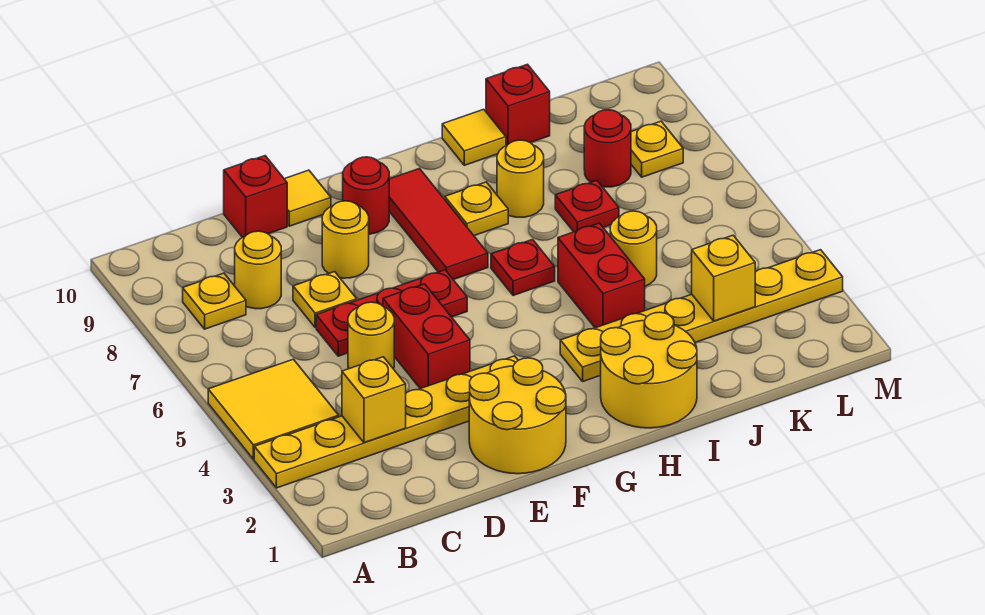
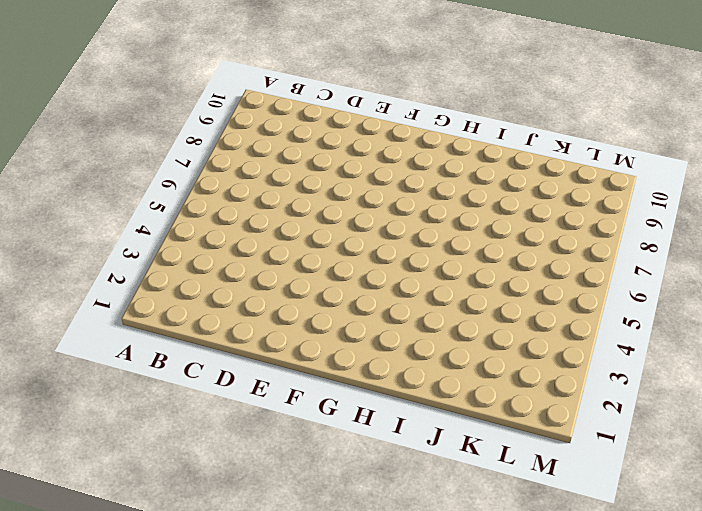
none -> yellow plate A3:F3 level 1
none -> yellow tile A4:B5 level 1
none -> yellow plate B8 level 1

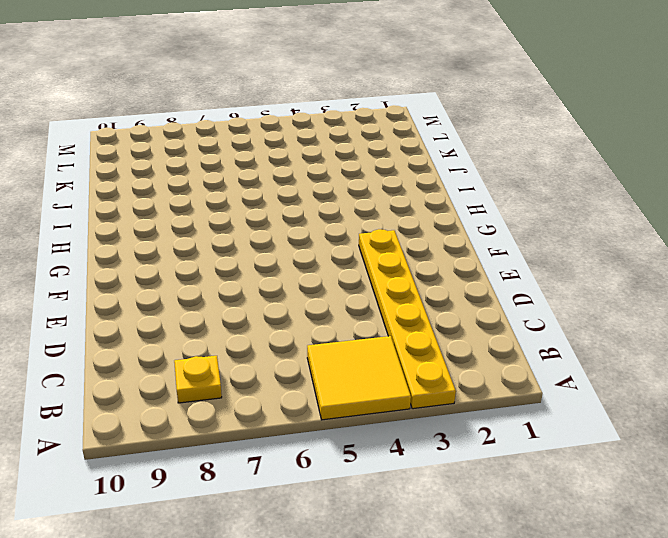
none -> yellow round brick C8 level 1
none -> yellow round brick D5 level 1
none -> red plate D6:F6 level 1

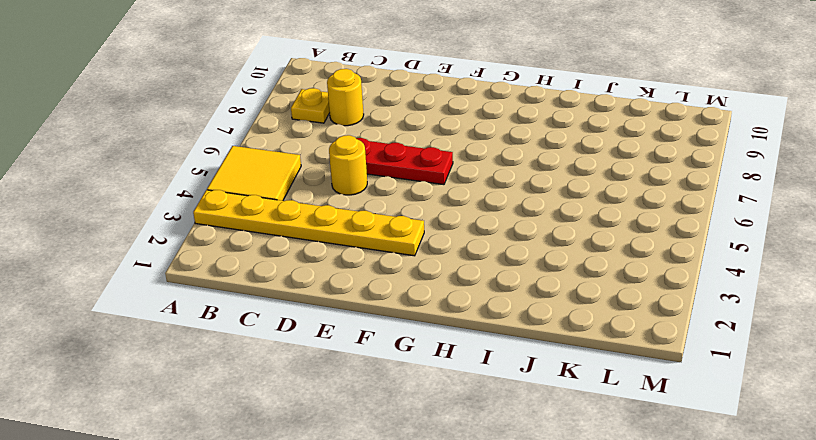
none -> yellow plate D7 level 1
none -> red brick D10 level 1
none -> yellow round brick E1:F2 level 1

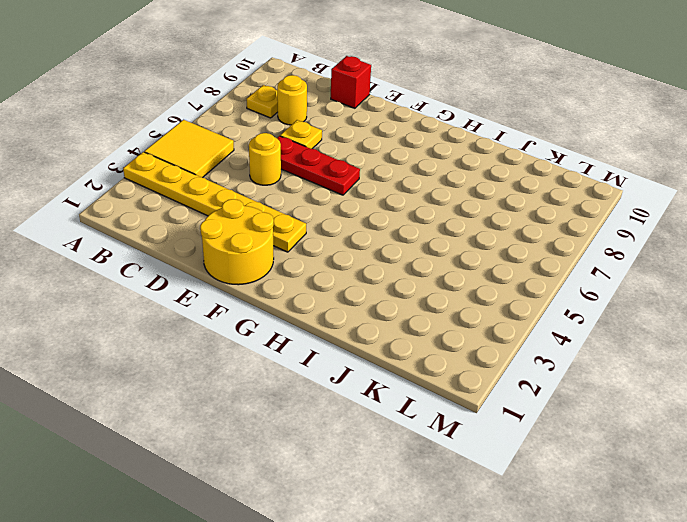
none -> red brick E4:E5 level 1
none -> yellow round brick E8 level 1
none -> yellow tile E10 level 1

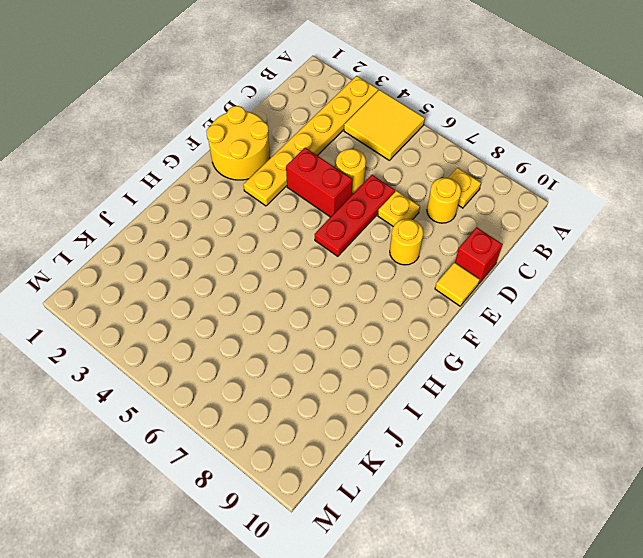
none -> red round brick F9 level 1
none -> red tile G7:G9 level 1
none -> yellow round brick H1:I2 level 1

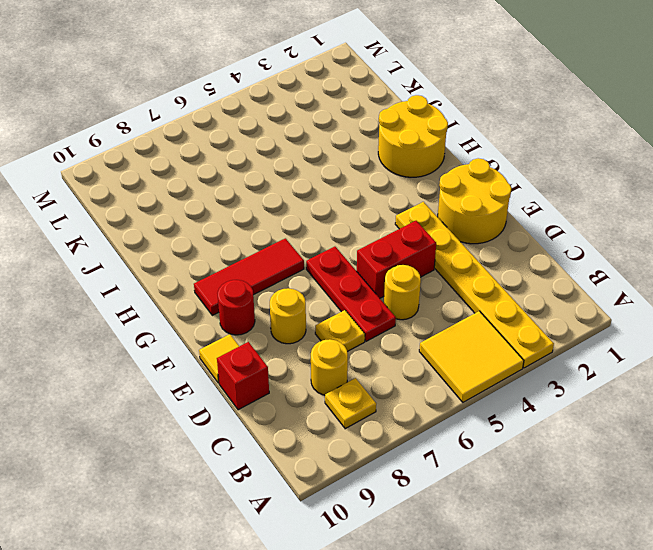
none -> yellow plate H3:M3 level 1
none -> red plate H6 level 1
none -> yellow plate H8 level 1

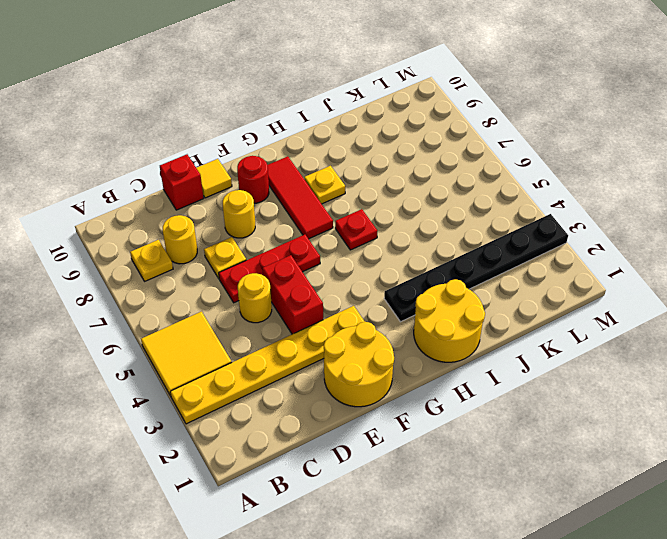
black plate H3:M3 level 1 -> yellow plate H3:M3 level 1
none -> red brick I4:I5 level 1
none -> yellow round brick I8 level 1
none -> yellow tile I10 level 1

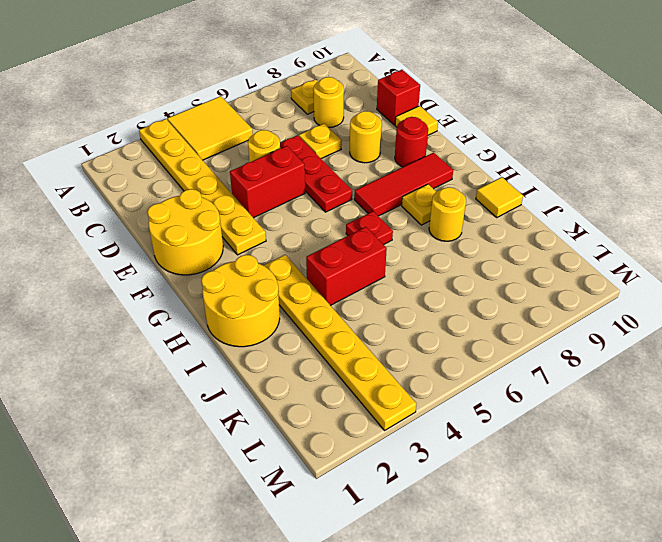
none -> yellow round brick J5 level 1
none -> red plate J7 level 1
none -> red brick J10 level 1

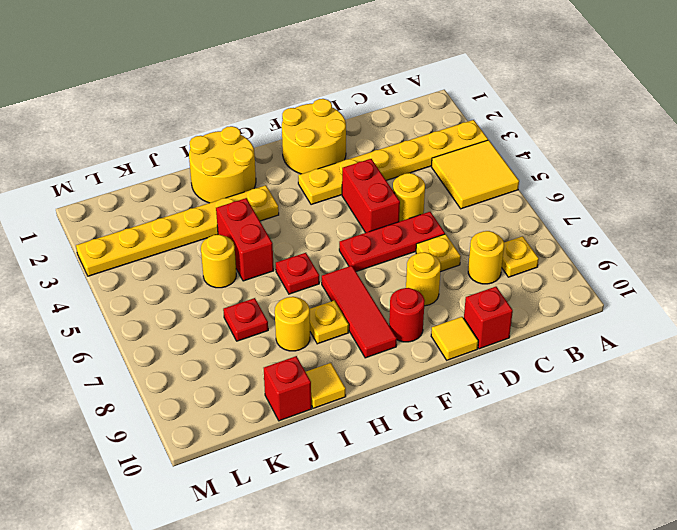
none -> red round brick K8 level 1
none -> yellow plate L8 level 1
none -> yellow brick C3 level 2

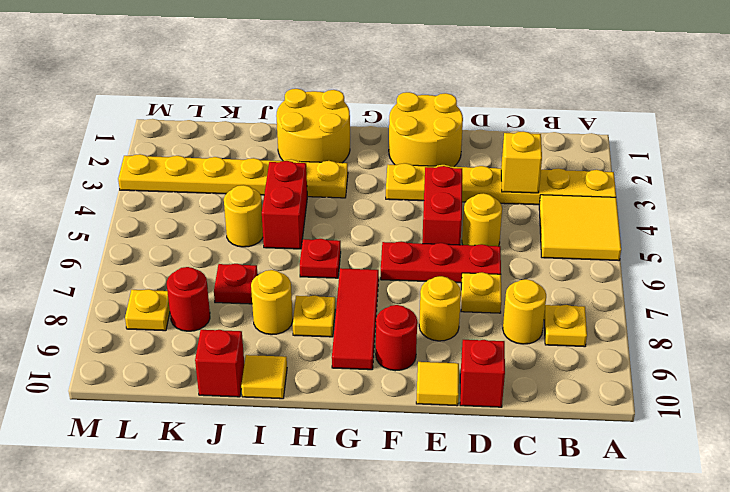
none -> yellow brick K3 level 2

